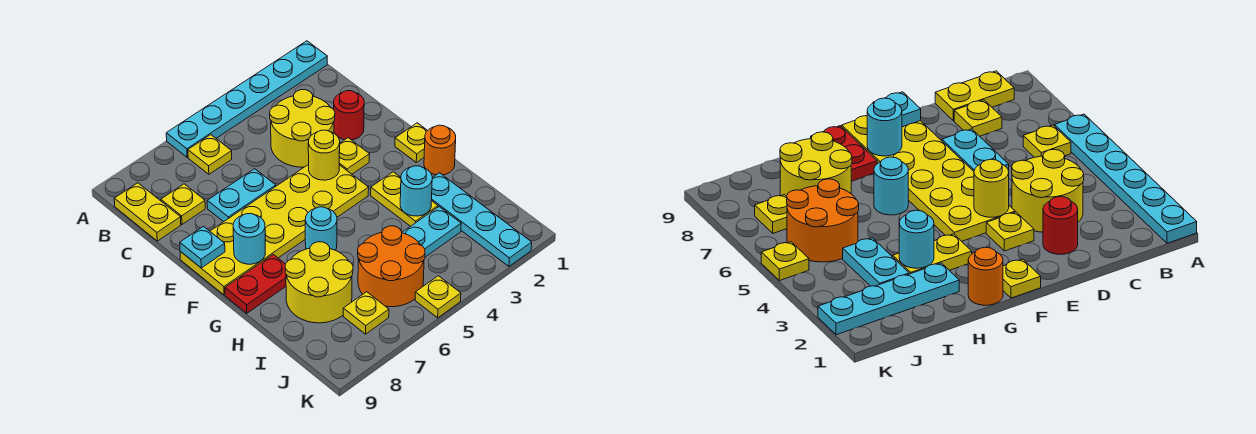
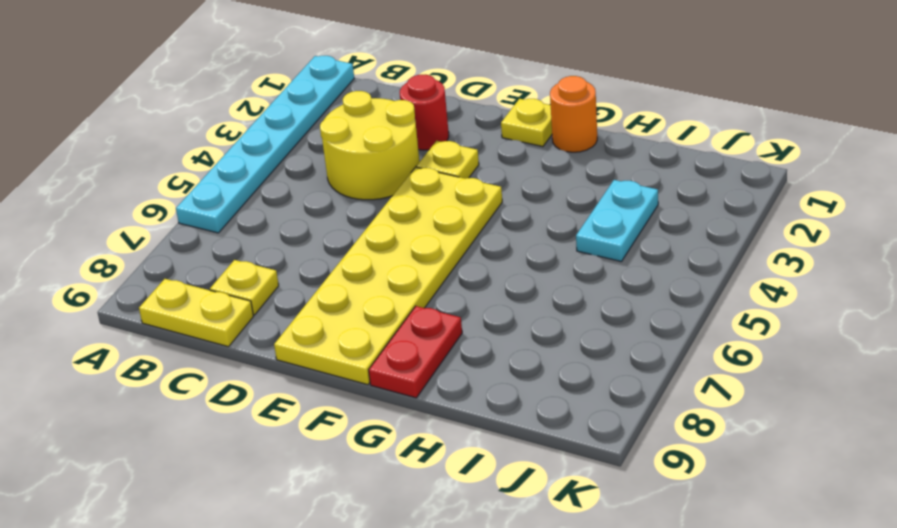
none -> yellow plate B6 level 1
none -> cyan plate D6:D7 level 1
none -> yellow plate G3:H3 level 1

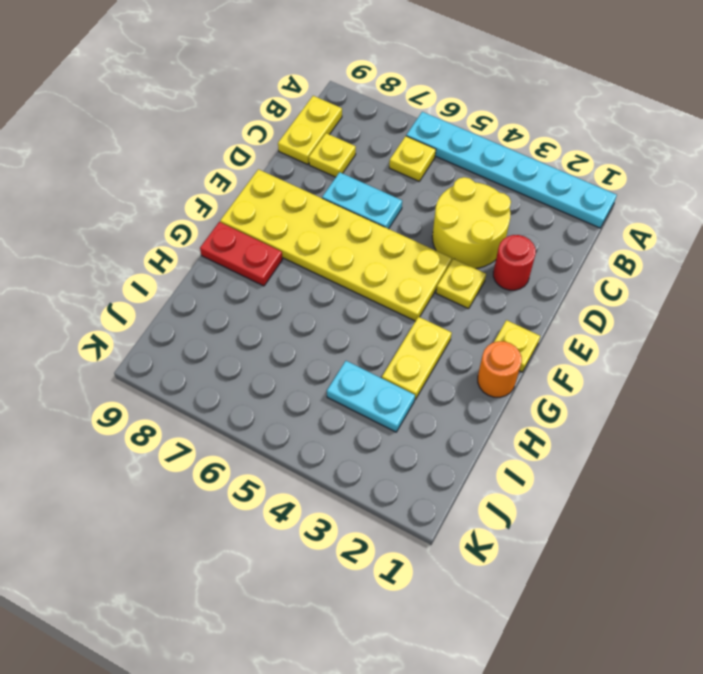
none -> cyan round brick G6 level 1
none -> cyan plate H2:K2 level 1
none -> yellow round brick H7:I8 level 1

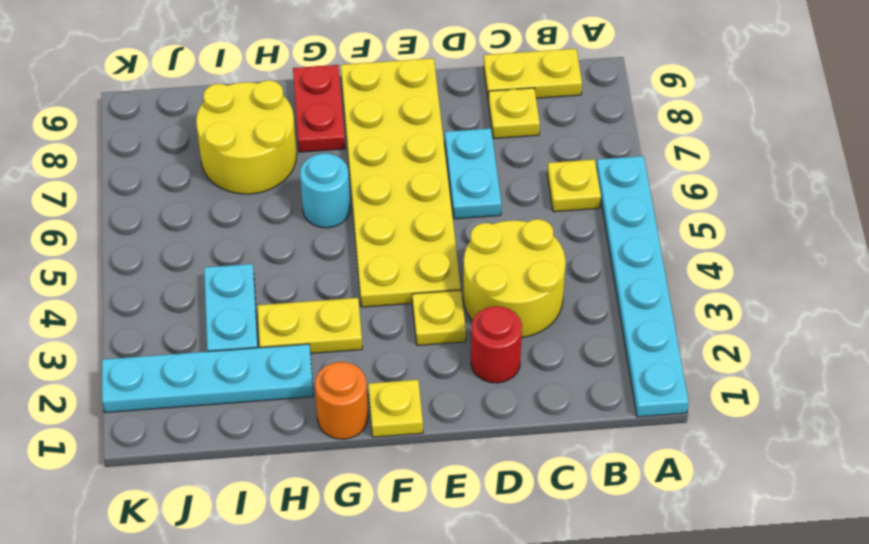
none -> orange round brick I5:J6 level 1
none -> yellow plate J7 level 1
none -> yellow plate K5 level 1

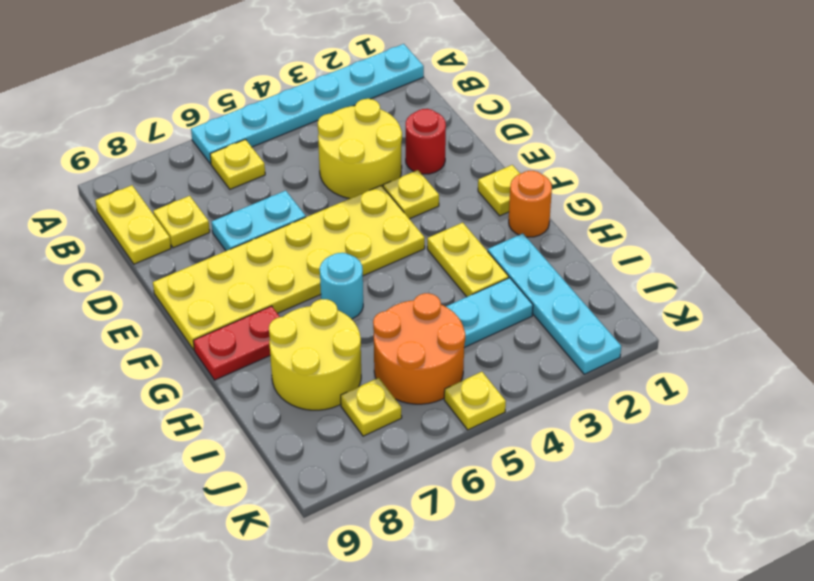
none -> yellow round brick E4 level 2
none -> cyan plate E9 level 2
none -> cyan round brick F8 level 2

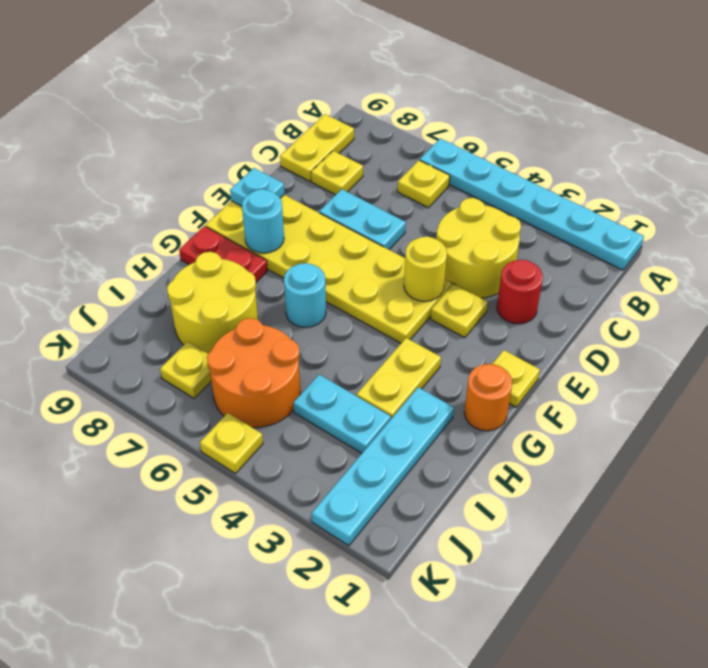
none -> cyan round brick H3 level 2

